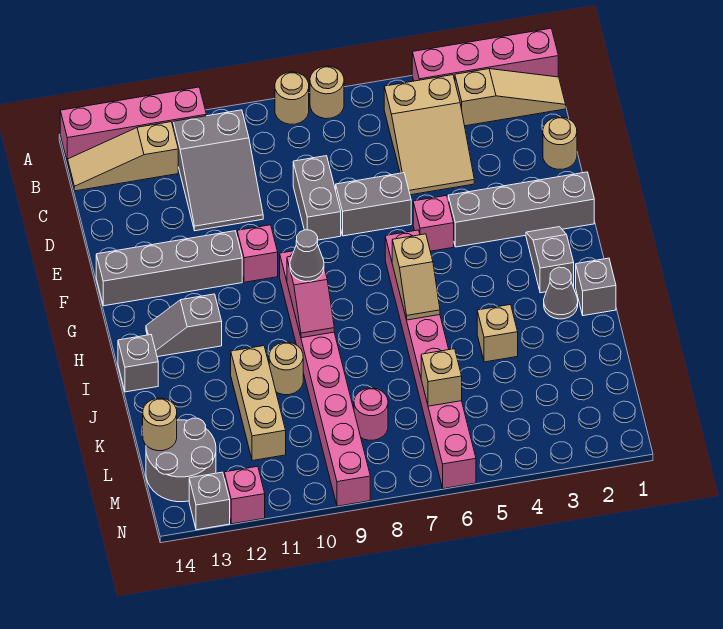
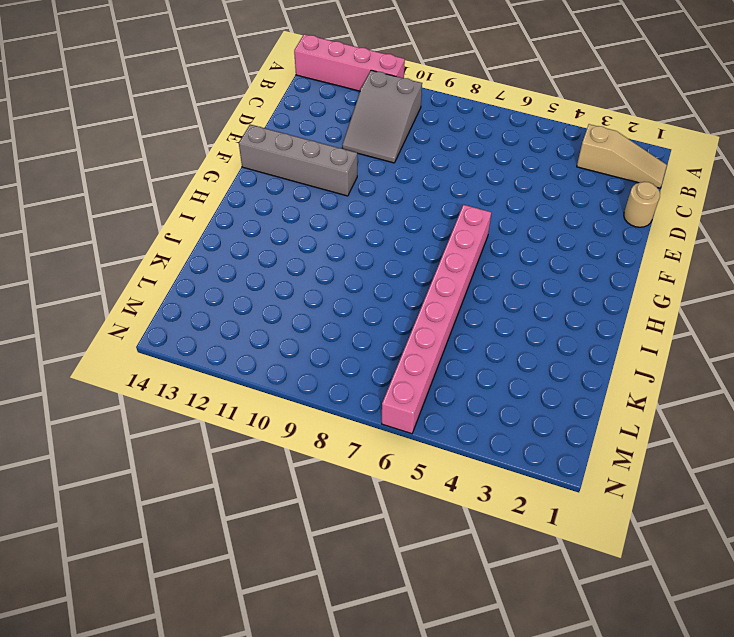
none -> pink brick A1:A4 level 1
none -> tan round brick A7 level 1
none -> tan round brick A8 level 1
none -> tan slope B4:D5 level 1 top B

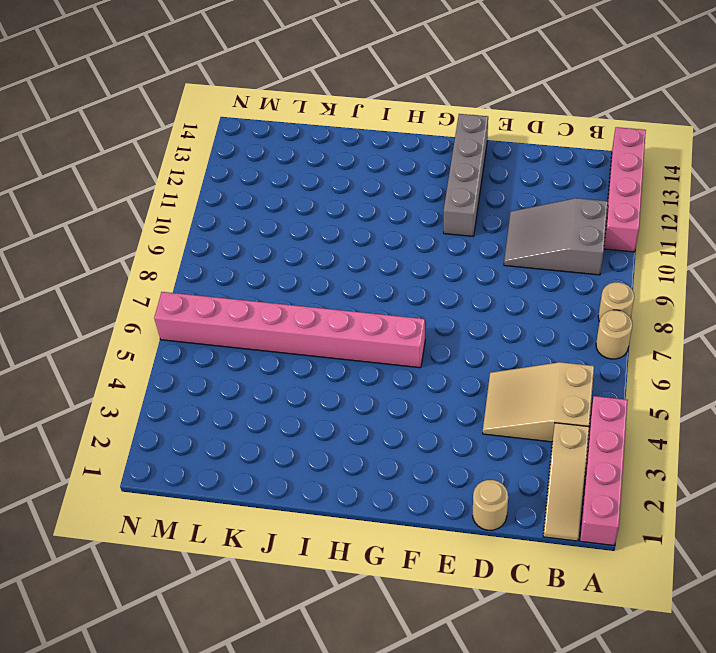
none -> tan slope B12:B14 level 1 top 12
none -> grey brick D8:E8 level 1
none -> grey brick E6:E7 level 1
none -> grey brick F1:F4 level 1

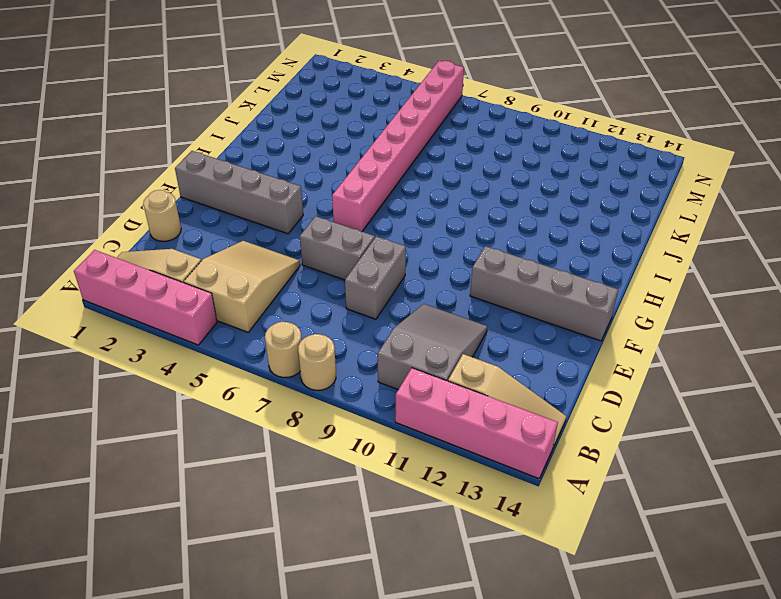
none -> pink brick F5 level 1
none -> pink brick F10 level 1
none -> grey slope G2:H2 level 1 top H
none -> pink brick G9:N9 level 1

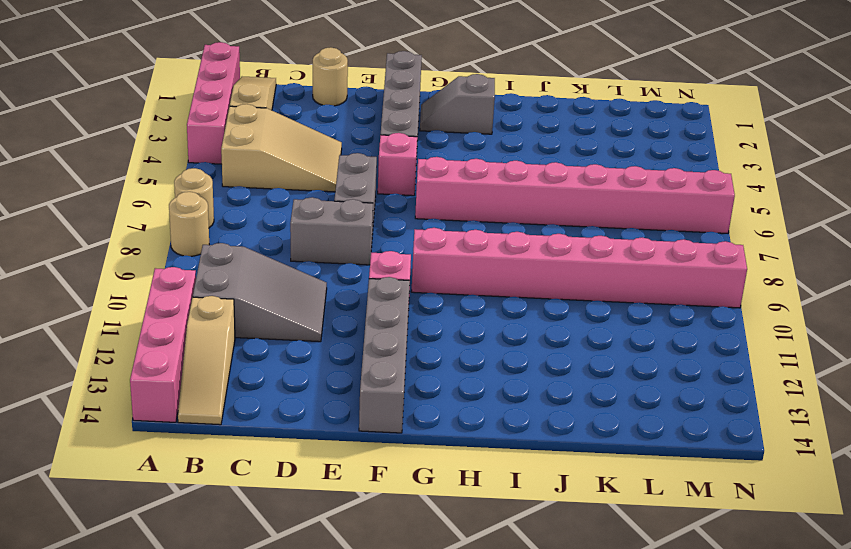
none -> grey slope H12:H13 level 1 top 12
none -> grey brick I1 level 1
none -> grey cone I2 level 1
none -> grey brick I14 level 1

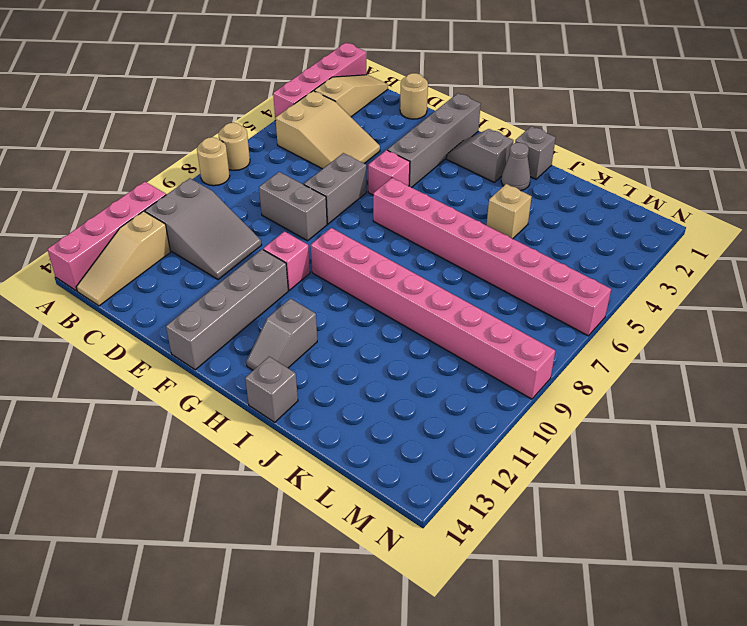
none -> tan round brick J10 level 1
none -> tan brick J11:L11 level 1
none -> pink round brick L8 level 1
none -> grey round brick L13:M14 level 1

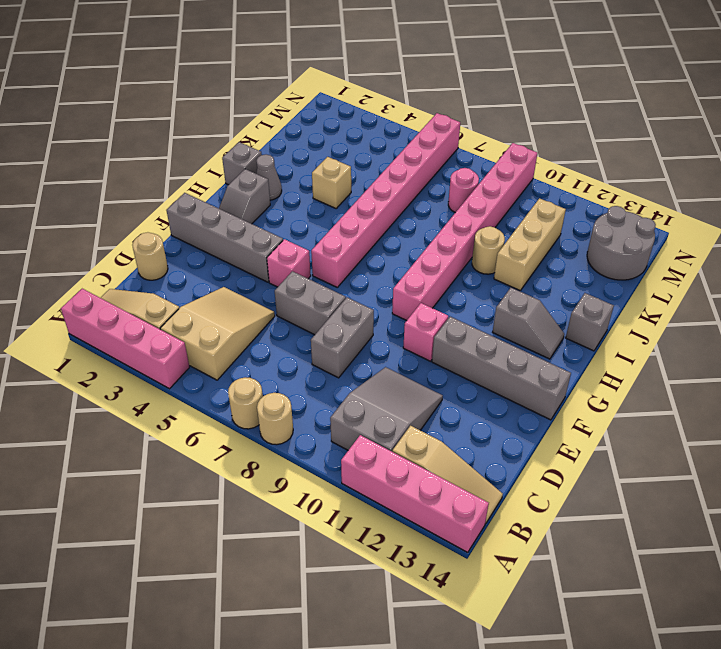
none -> pink brick N12 level 1
none -> grey brick N13 level 1
none -> tan slope H6:I6 level 2 top H
none -> pink slope H9:I9 level 2 top H

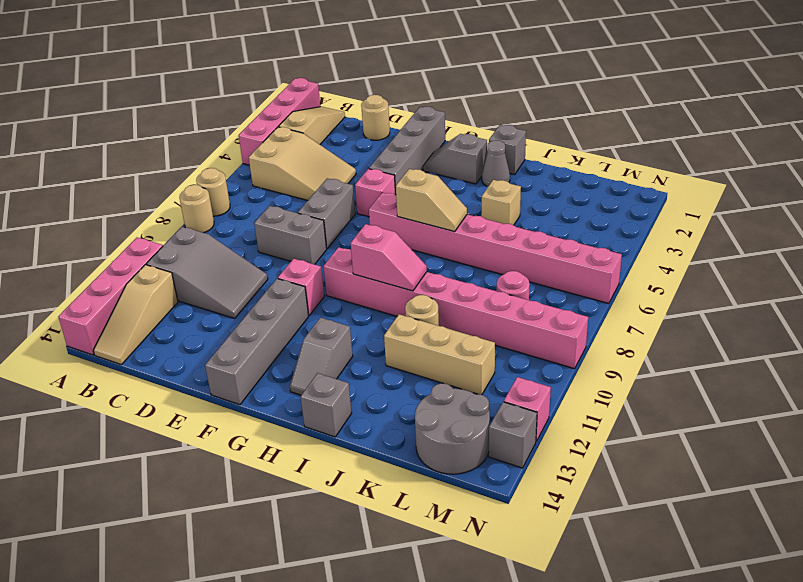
none -> tan brick L6 level 2
none -> tan round brick L14 level 2
none -> grey cone H9 level 3

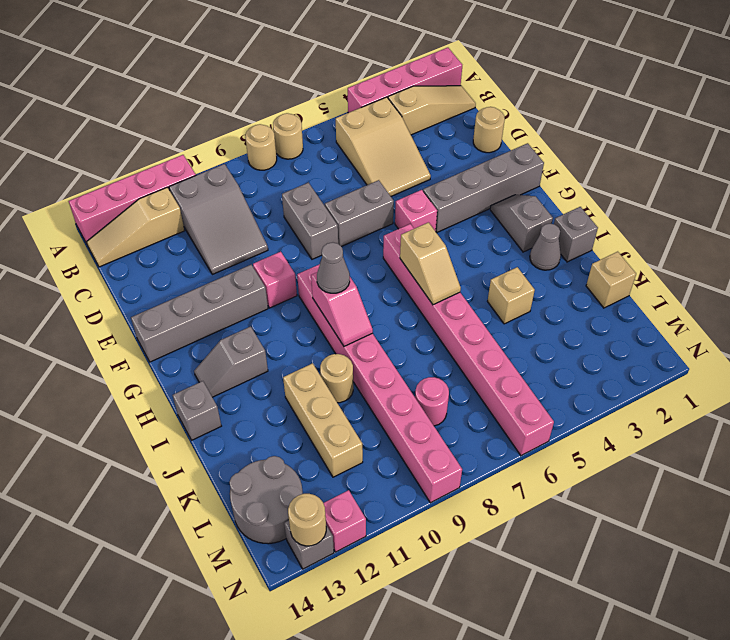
tan brick K1 level 1 -> tan brick L6 level 2
tan round brick N13 level 2 -> tan round brick L14 level 2

